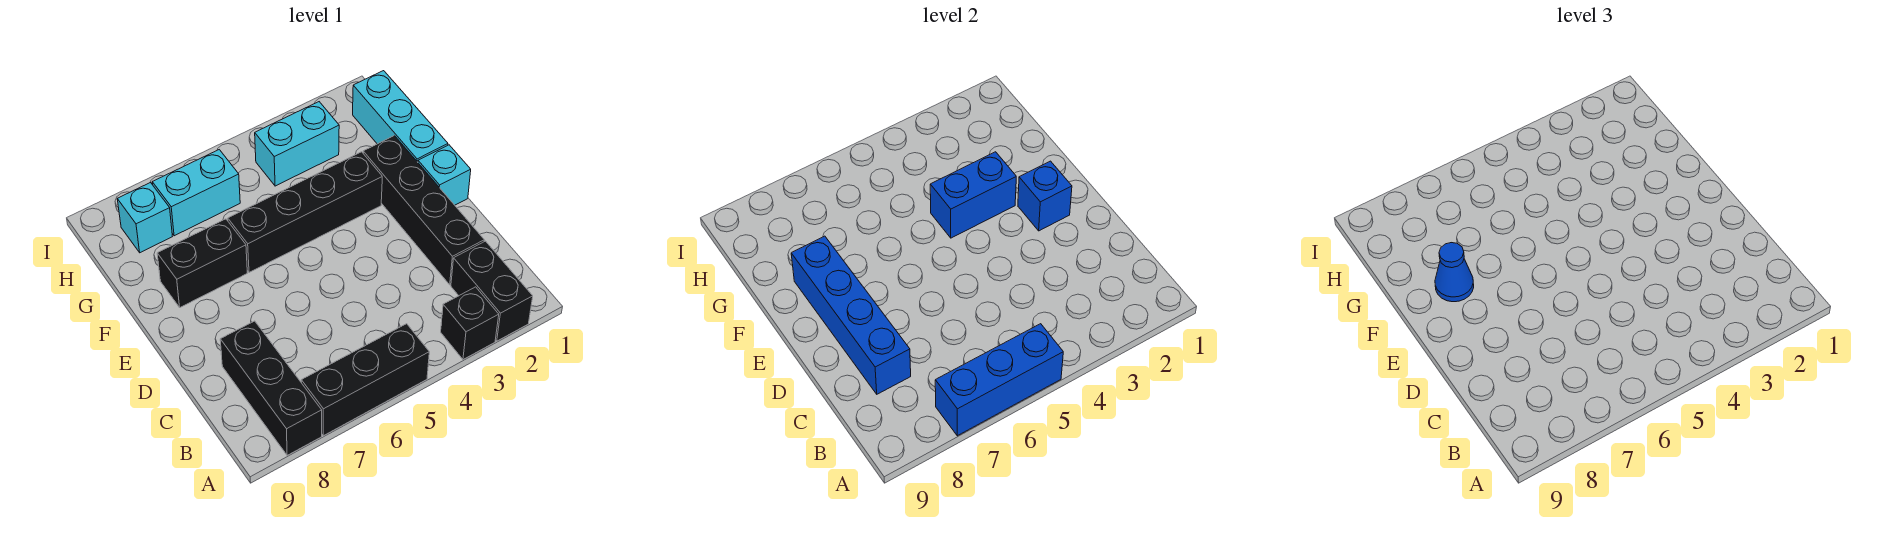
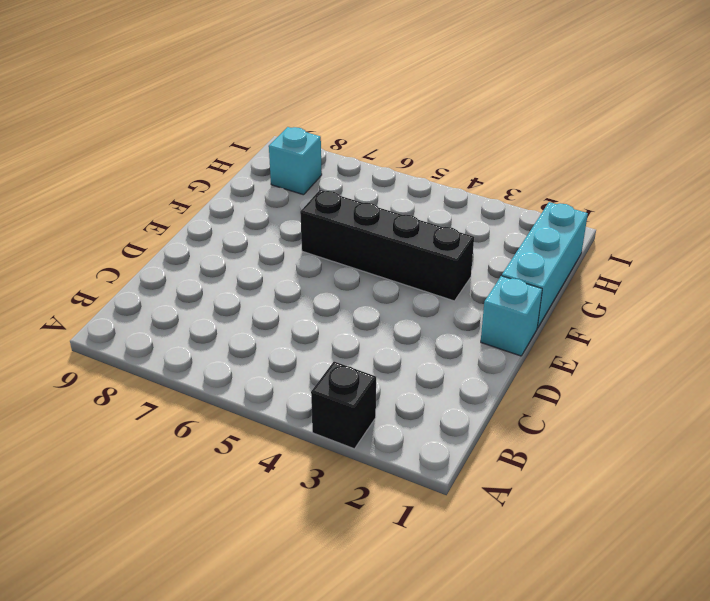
none -> black brick A2:B2 level 1
none -> black brick A5:A7 level 1
none -> black brick A8:C8 level 1

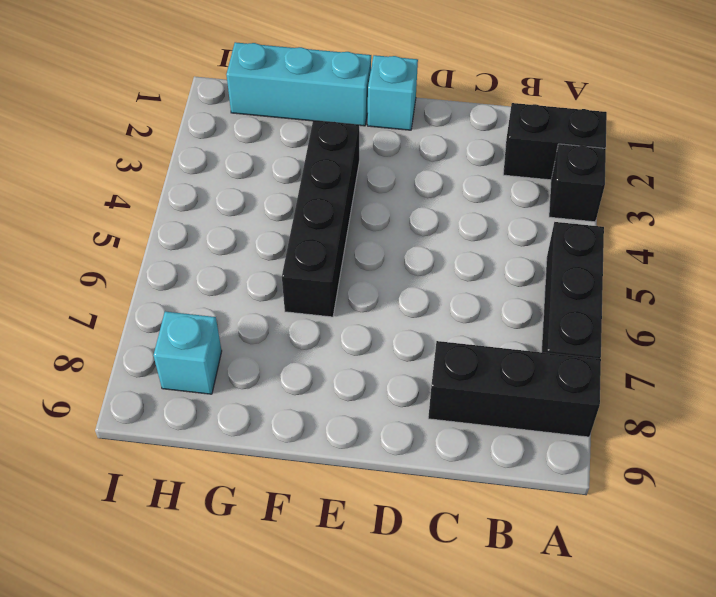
none -> black brick C2:F2 level 1
none -> black brick F7:F8 level 1
none -> cyan brick H3:H4 level 1

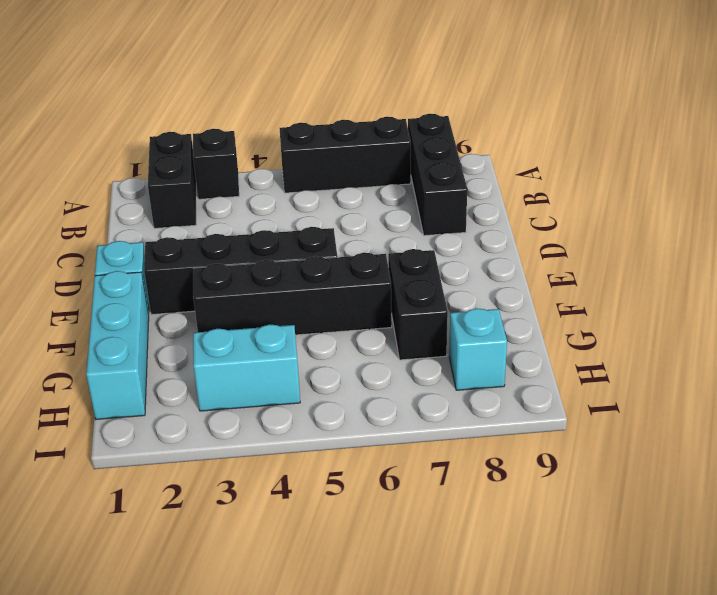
black brick E2:E5 level 1 -> black brick C2:F2 level 1
black brick F7:G7 level 1 -> black brick F7:F8 level 1
none -> cyan brick H6:H7 level 1
none -> blue brick A5:A7 level 2
none -> blue brick C8:F8 level 2

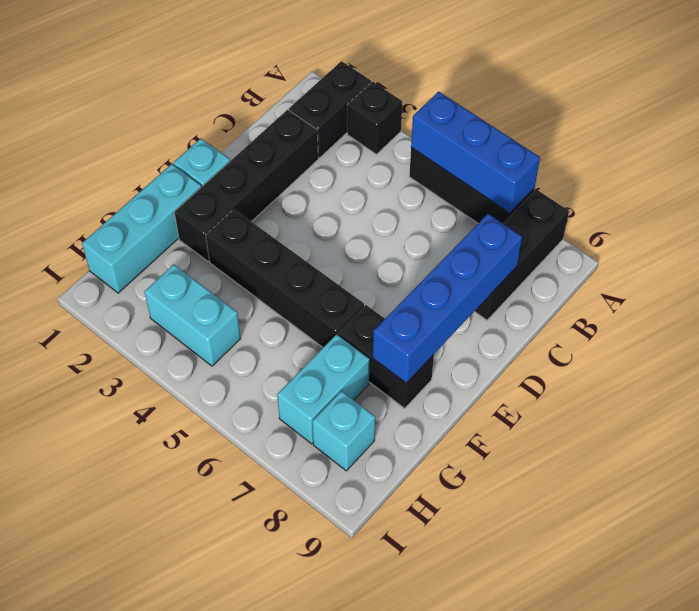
cyan brick G7:H7 level 1 -> cyan brick H6:H7 level 1
none -> blue brick E2 level 2
none -> blue brick F3:F4 level 2
none -> blue cone F8 level 3

